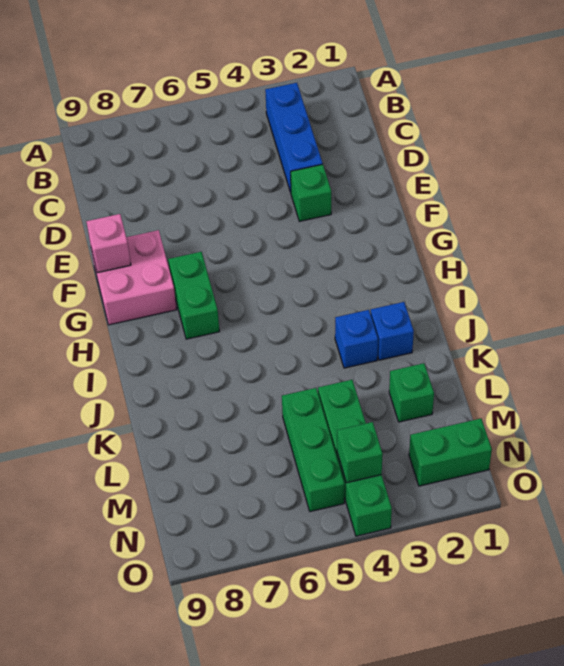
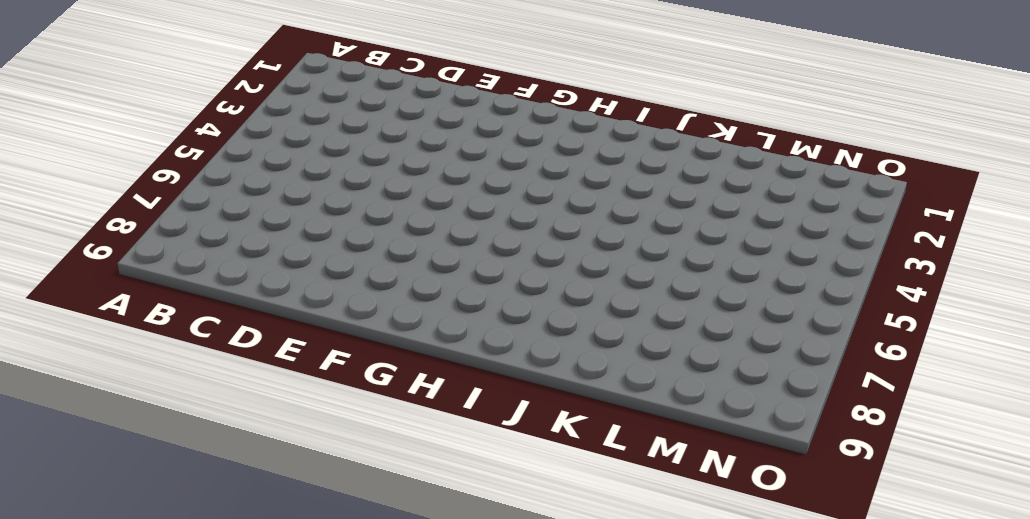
none -> blue brick B3:D3 level 1
none -> green brick E3 level 1
none -> pink brick F8:G9 level 1

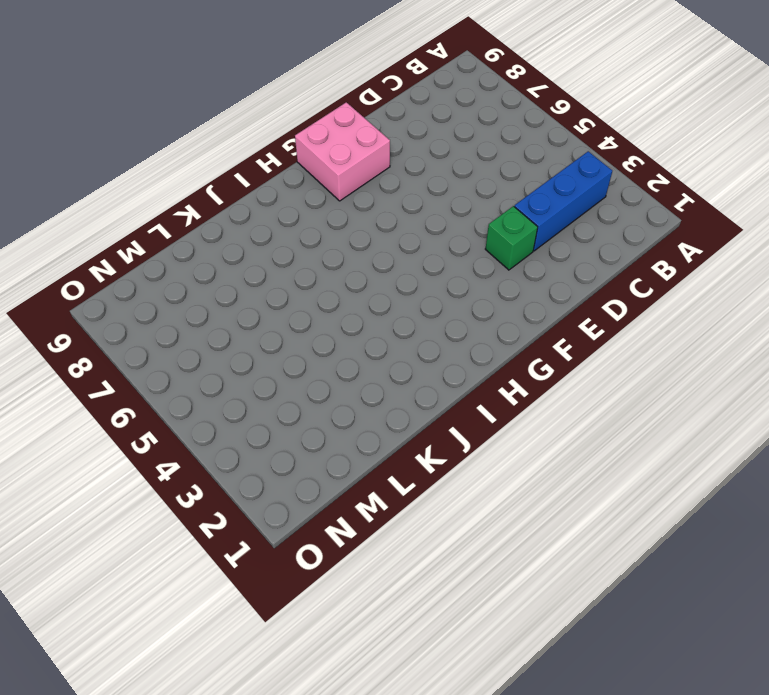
none -> green brick G7:H7 level 1
none -> blue brick J2 level 1
none -> blue brick J3 level 1

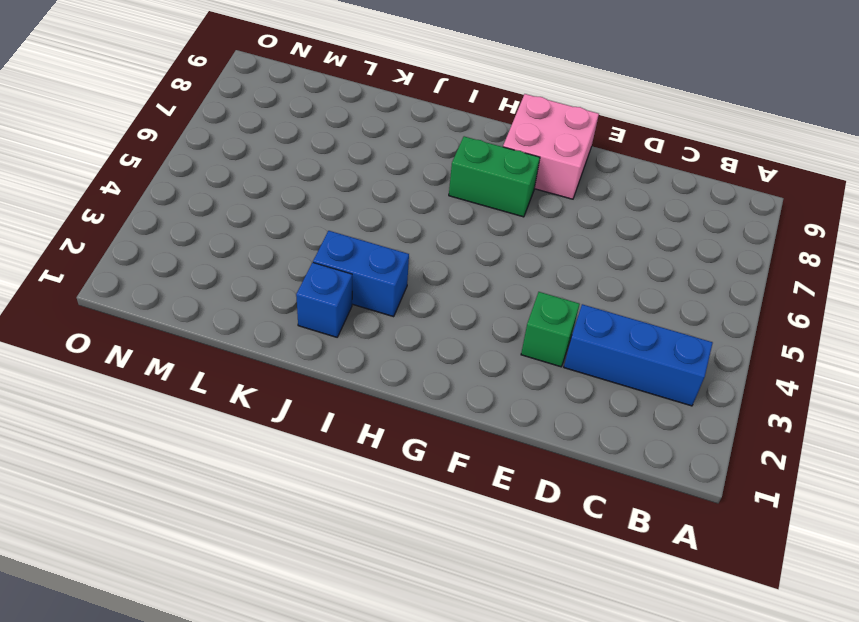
blue brick I3:J3 level 1 -> blue brick J3 level 1
none -> green brick L2 level 1
none -> green brick L4:O4 level 1
none -> green brick L5:N5 level 1

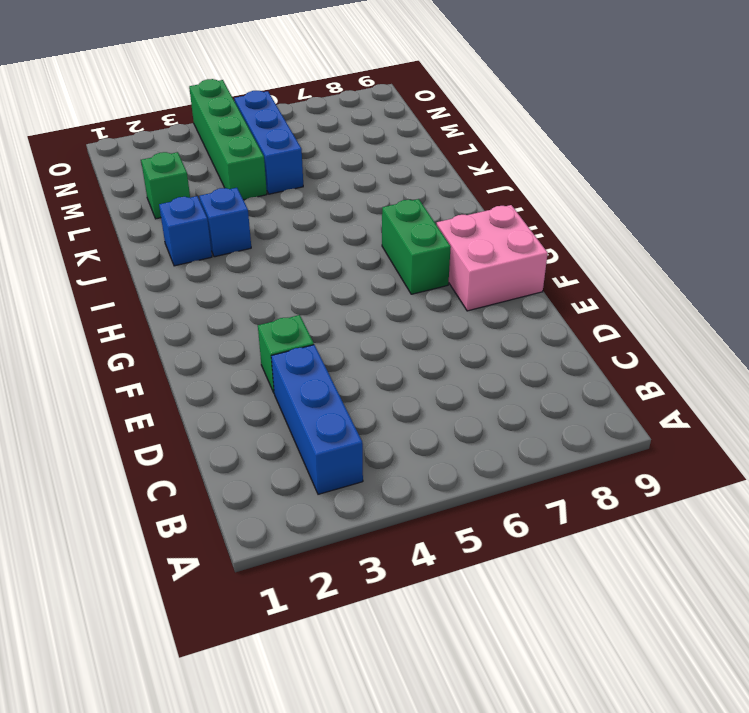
blue brick L5:N5 level 1 -> green brick L5:N5 level 1
none -> green brick N1:N2 level 1
none -> pink brick F9 level 2
none -> green brick N4 level 2

